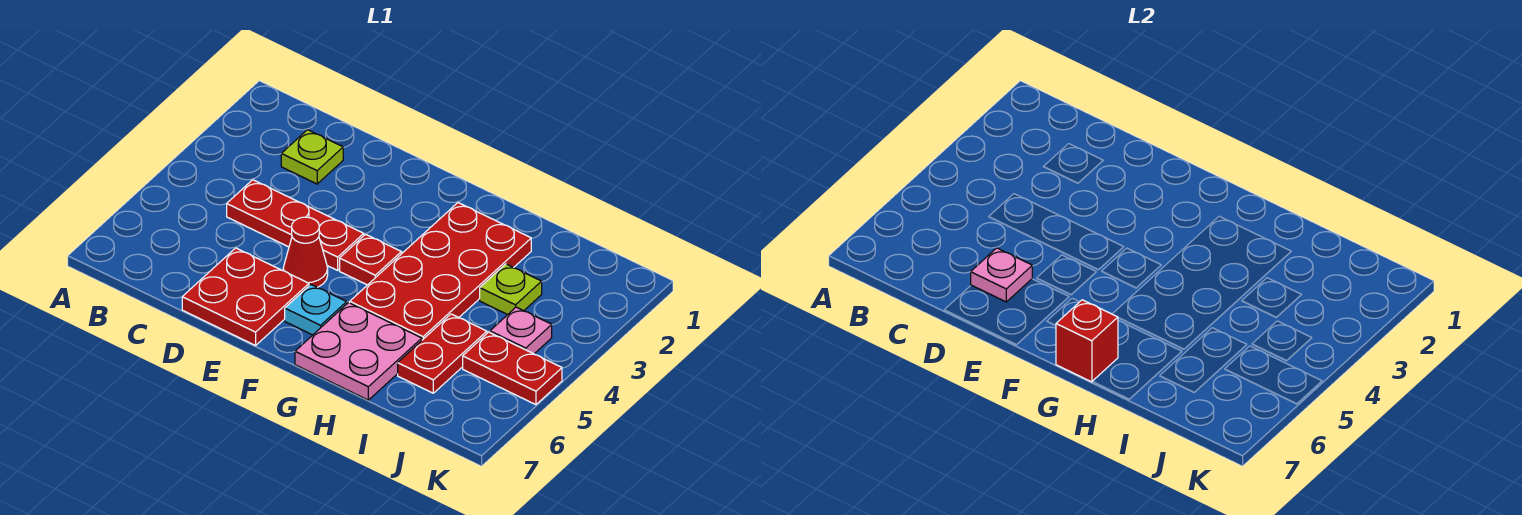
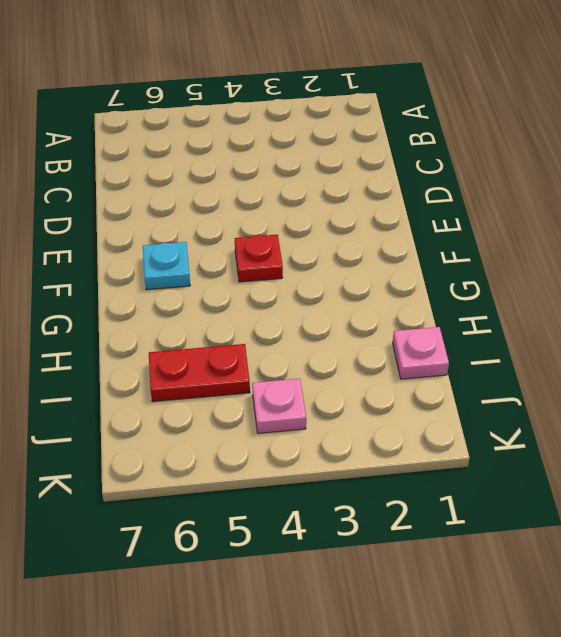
pink plate I1 level 1 -> pink plate D6 level 2
none -> lime plate C2 level 1
none -> red plate C4:E4 level 1
none -> red plate D6:E7 level 1

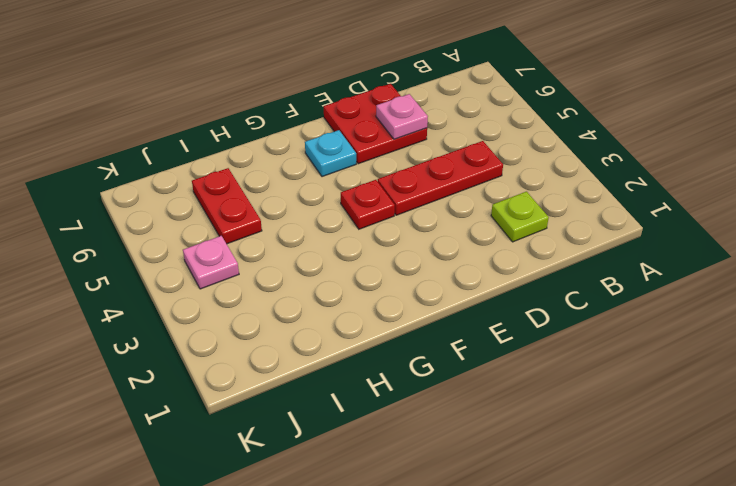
none -> red cone E5 level 1
none -> red plate G2:H5 level 1
none -> pink plate G6:H7 level 1

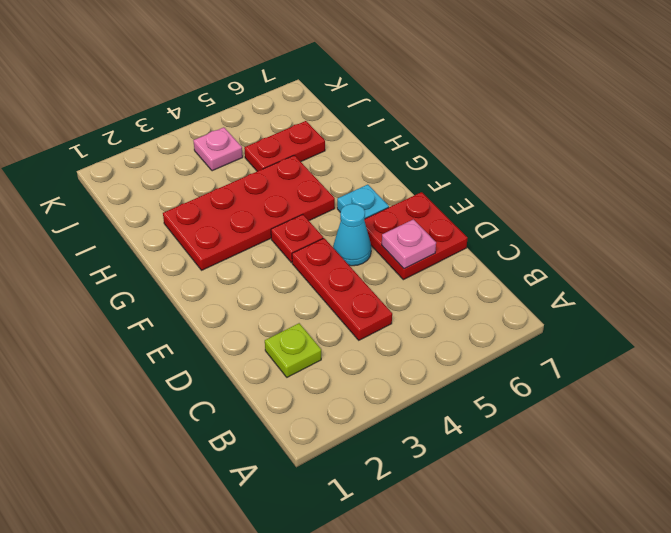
cyan cone E5 level 1 -> red cone E5 level 1
none -> pink plate G6:H7 level 1
none -> lime plate I3 level 1
none -> red plate J5:K5 level 1

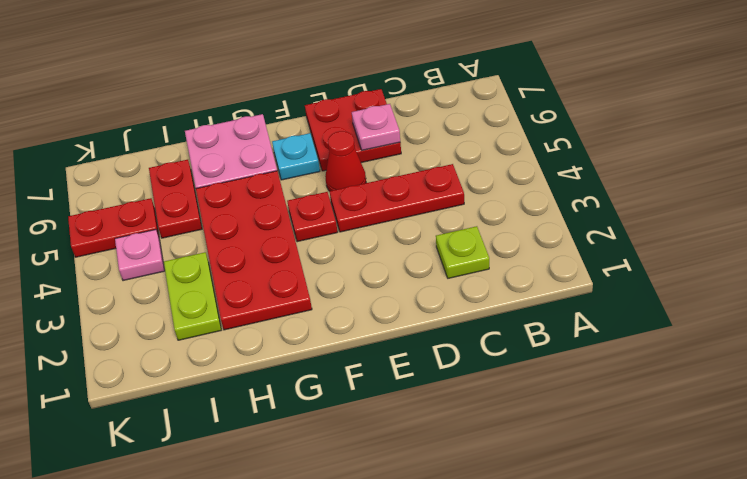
lime plate I2:I3 level 1 -> lime plate I3 level 1
none -> red brick G7 level 2

